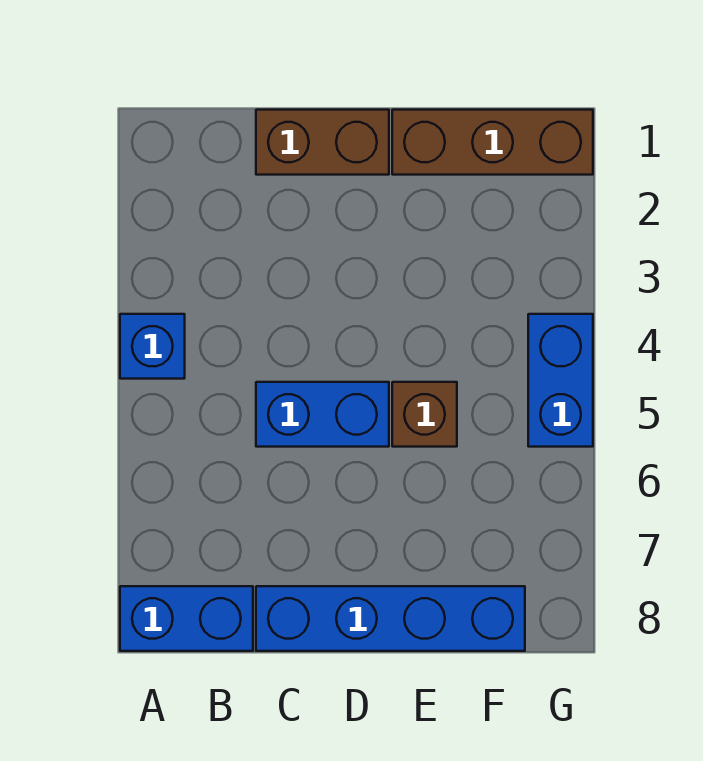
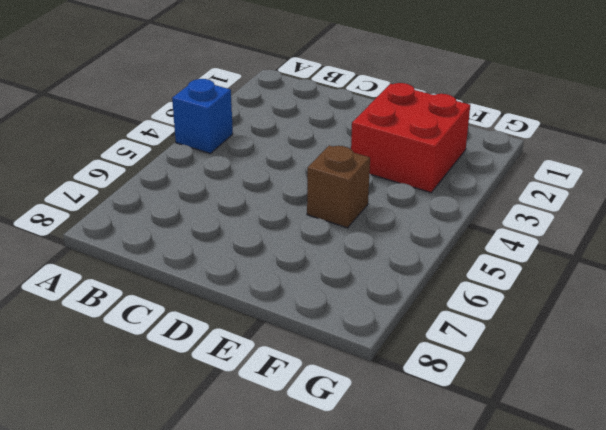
red brick E2:F3 level 1 -> none
none -> blue brick A8:B8 level 1
none -> brown brick C1:D1 level 1

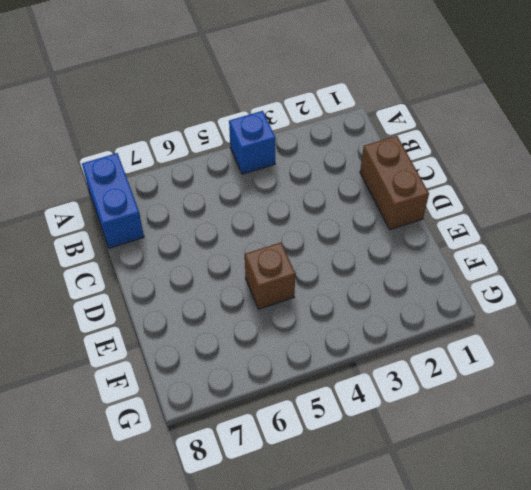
none -> blue brick C5:D5 level 1
none -> blue brick C8:F8 level 1

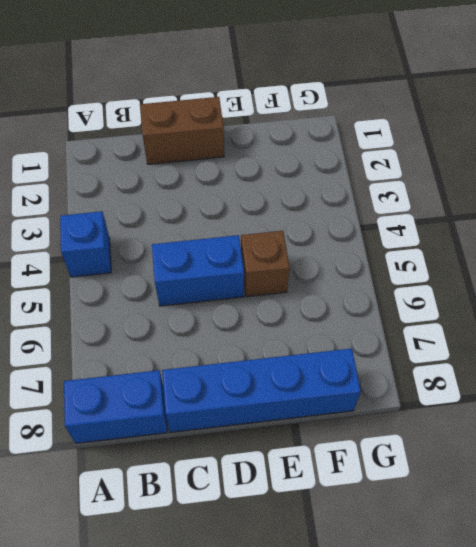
none -> brown brick E1:G1 level 1
none -> blue brick G4:G5 level 1

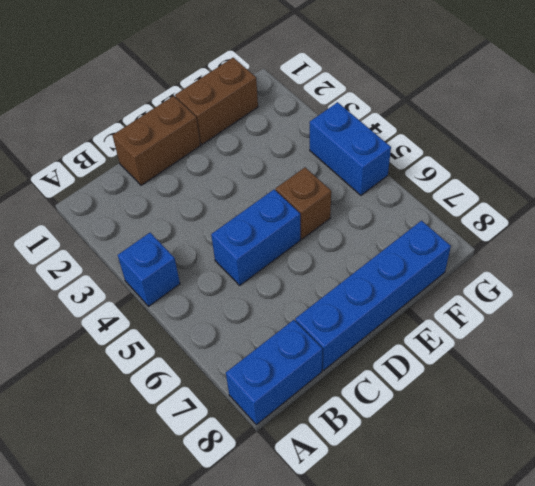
brown brick E1:F1 level 1 -> brown brick E1:G1 level 1

